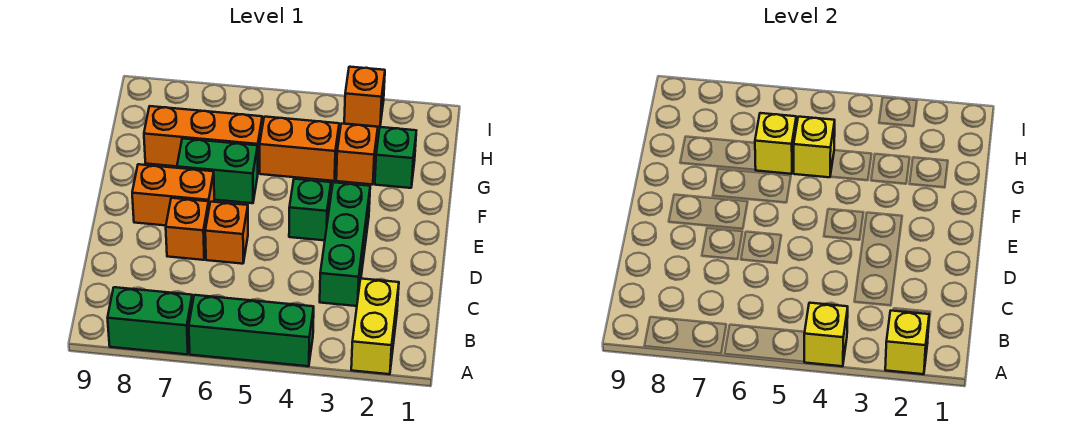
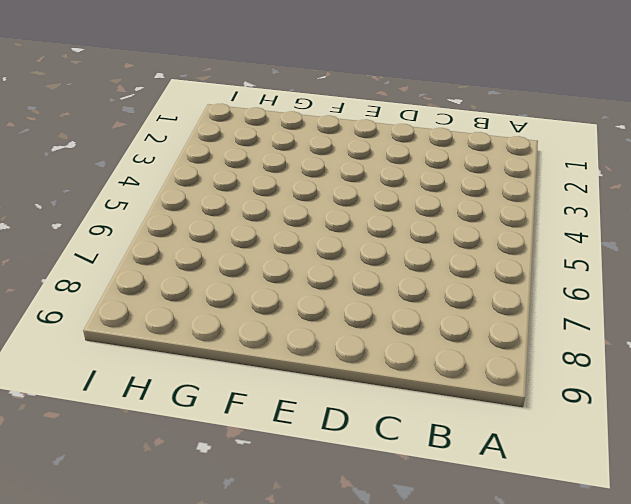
none -> yellow brick A2:B2 level 1
none -> green brick A4:A6 level 1
none -> green brick A7:A8 level 1

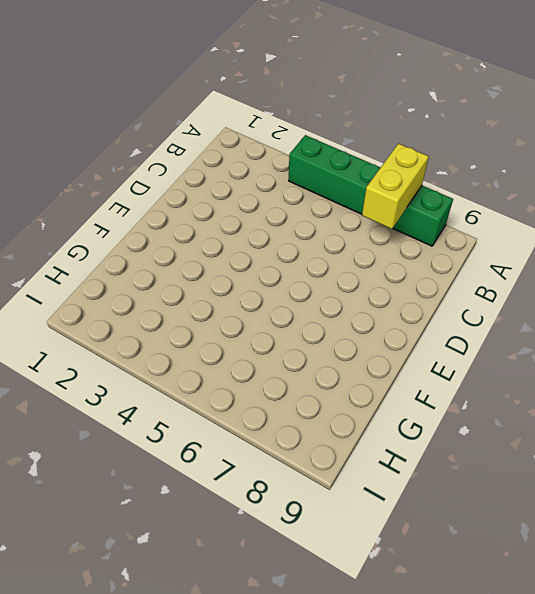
yellow brick A7:B7 level 2 -> yellow brick A2:B2 level 1
none -> green brick C3:E3 level 1
none -> orange brick D6 level 1
none -> orange brick D7 level 1

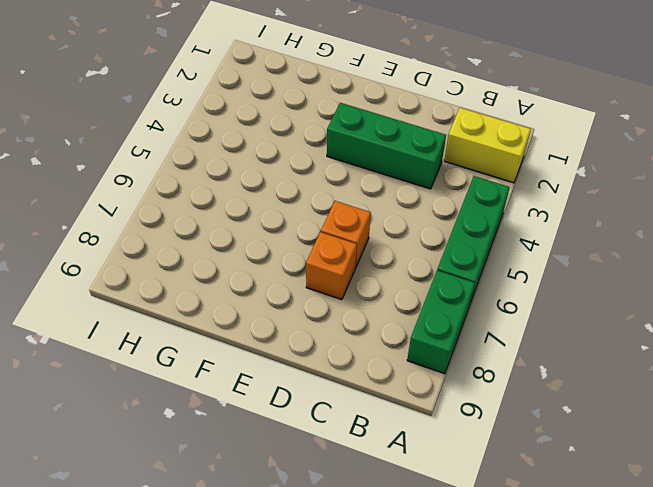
none -> green brick E4 level 1
none -> orange brick E7:E8 level 1
none -> green brick F6:F7 level 1

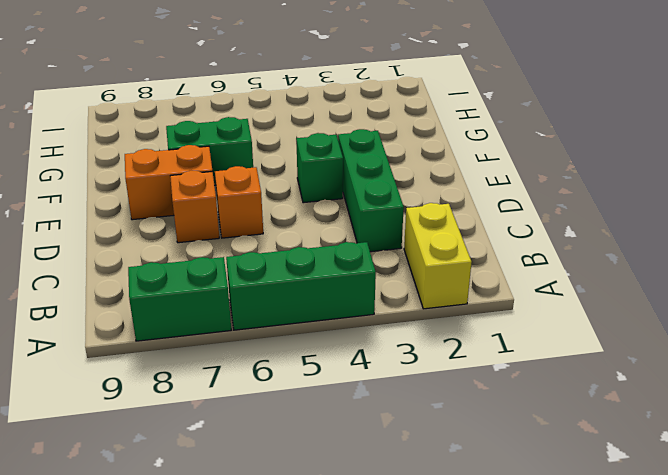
none -> green brick G2 level 1
none -> orange brick G3 level 1
none -> orange brick G4:G5 level 1

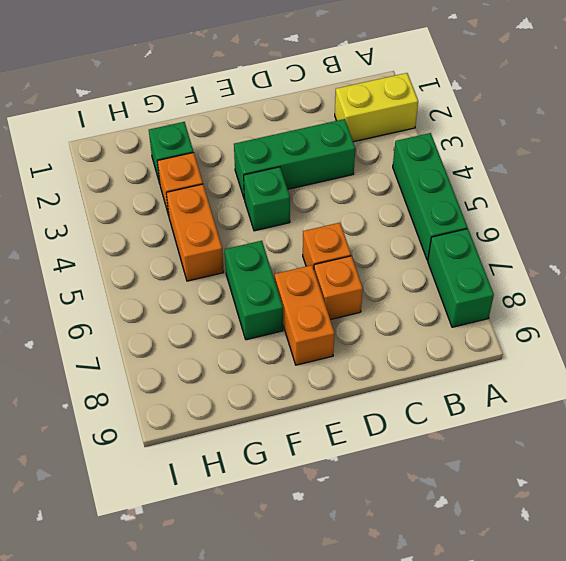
none -> orange brick G6:G8 level 1
none -> orange brick I3 level 1
none -> yellow brick A2 level 2

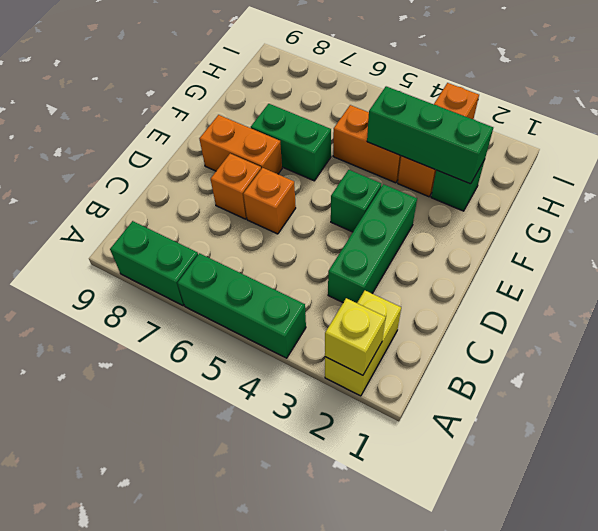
green brick G2:G4 level 2 -> none
none -> orange brick G6:G8 level 1
none -> yellow brick A4 level 2
none -> yellow brick G5 level 2

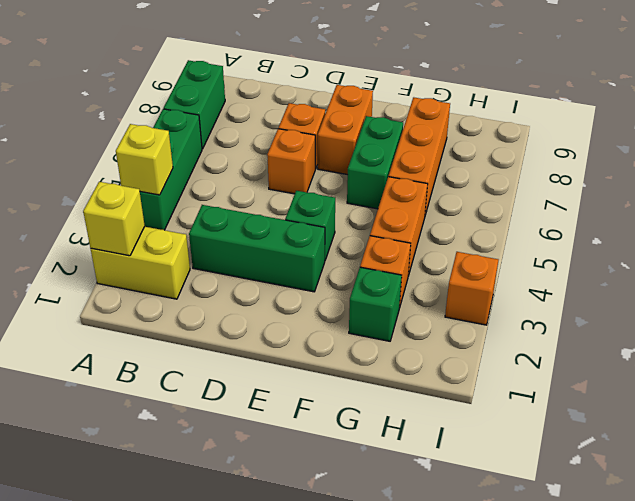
none -> yellow brick G5 level 2
none -> yellow brick G6 level 2

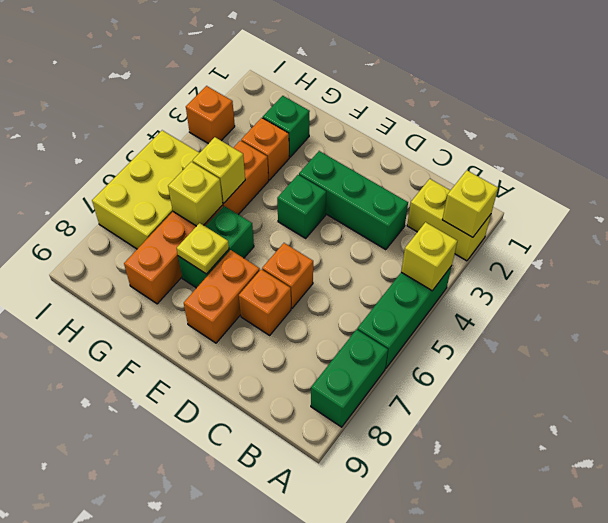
yellow plate F7 level 2 -> none
yellow brick H5:I7 level 1 -> none

